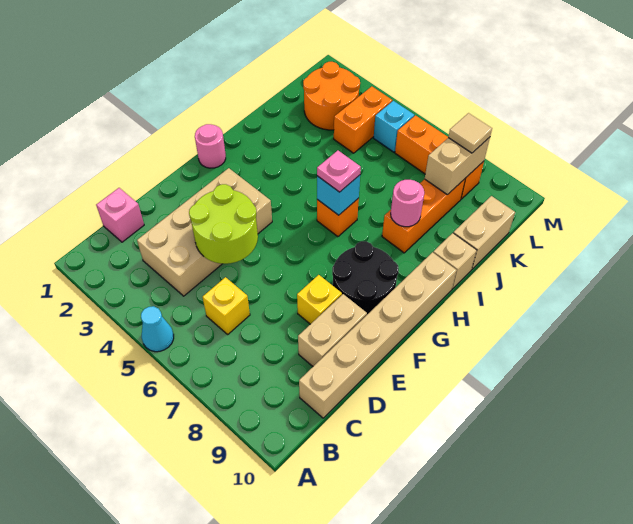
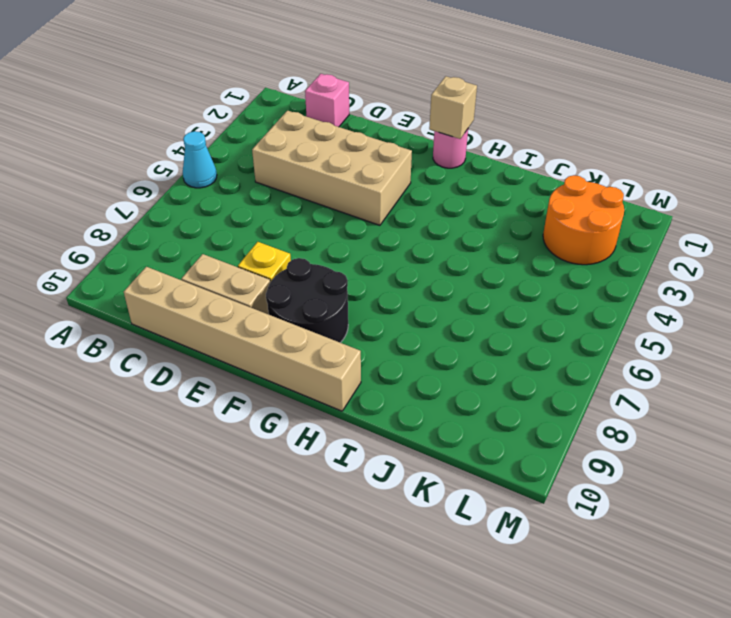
tan brick G1 level 2 -> tan brick I10 level 1
none -> yellow brick C6 level 1
none -> orange brick H6 level 1
none -> orange brick I8:K8 level 1

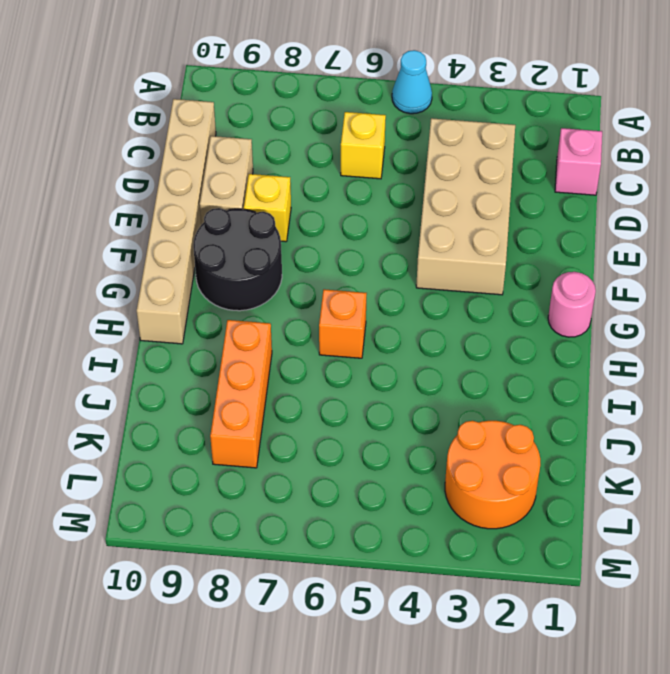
none -> tan brick I10 level 1
none -> tan brick J10:K10 level 1
none -> orange brick K4:L4 level 1

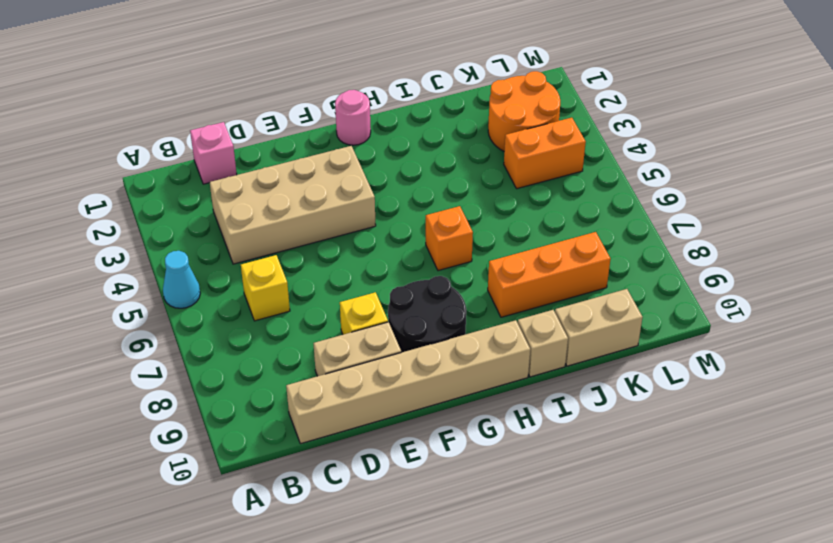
none -> cyan brick L5 level 1
none -> orange brick L6:L8 level 1
none -> lime round brick D4:E5 level 2

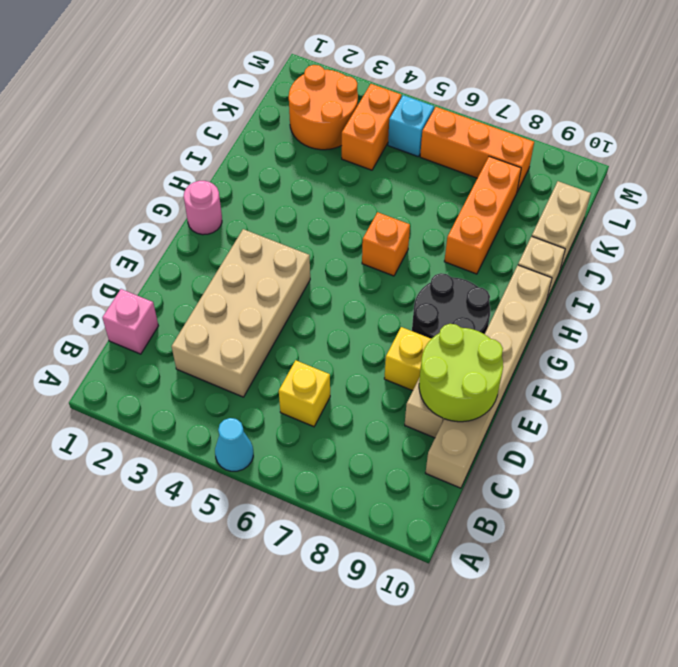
lime round brick D9:E10 level 2 -> lime round brick D4:E5 level 2
none -> cyan brick H6 level 2
none -> pink round brick I8 level 2
none -> tan brick K8:L8 level 2

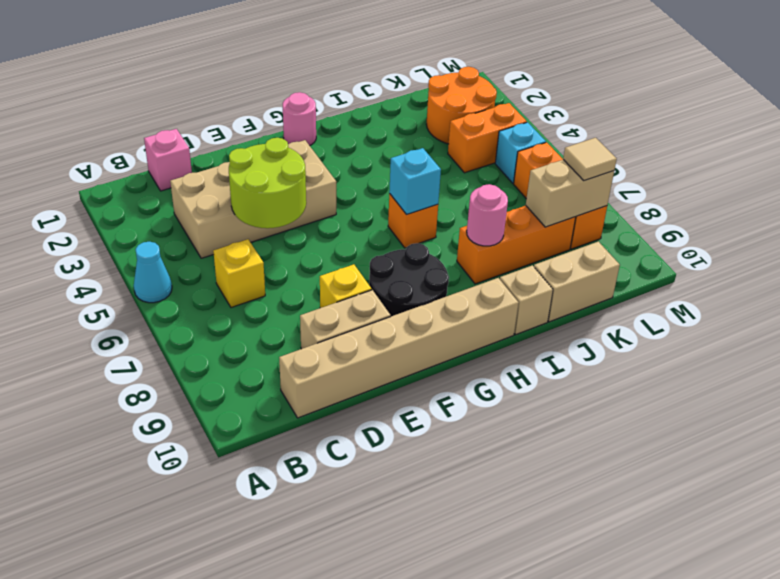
none -> pink plate H6 level 3

